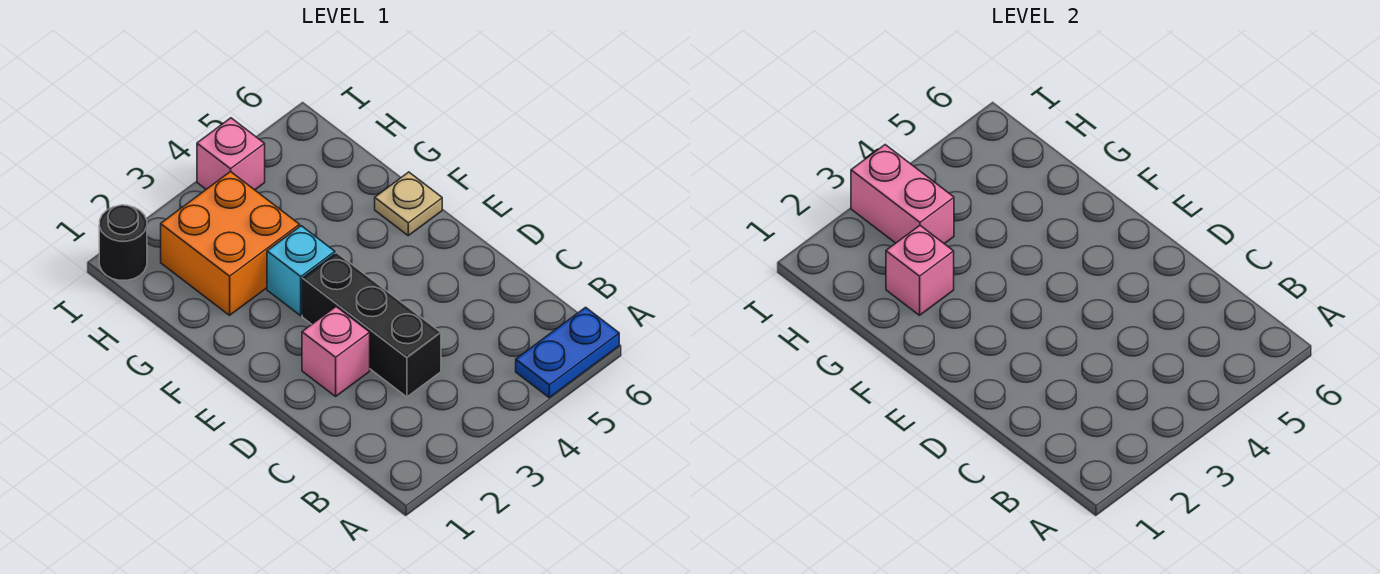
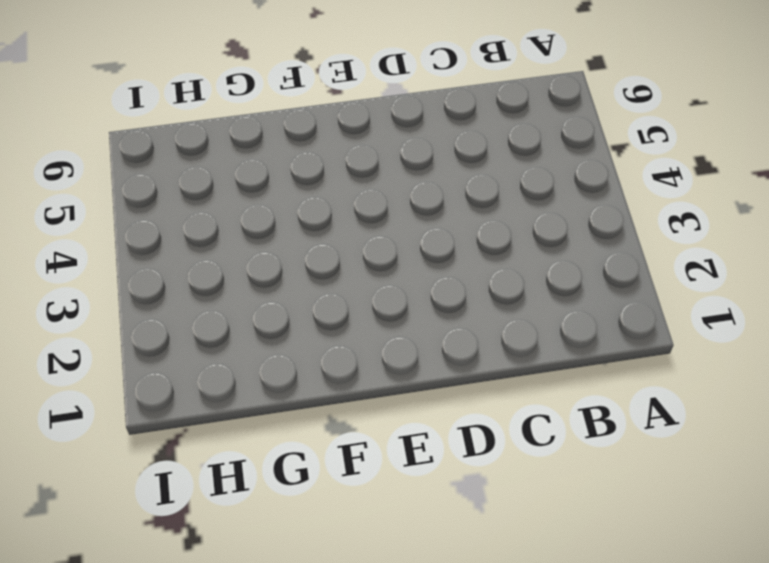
none -> blue plate A5:A6 level 1
none -> black brick C3:E3 level 1

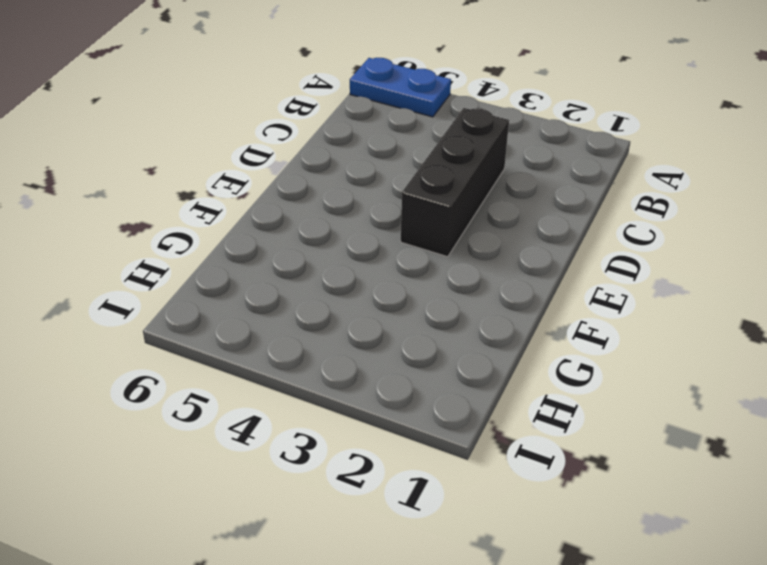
none -> pink brick D2 level 1
none -> cyan brick F3 level 1

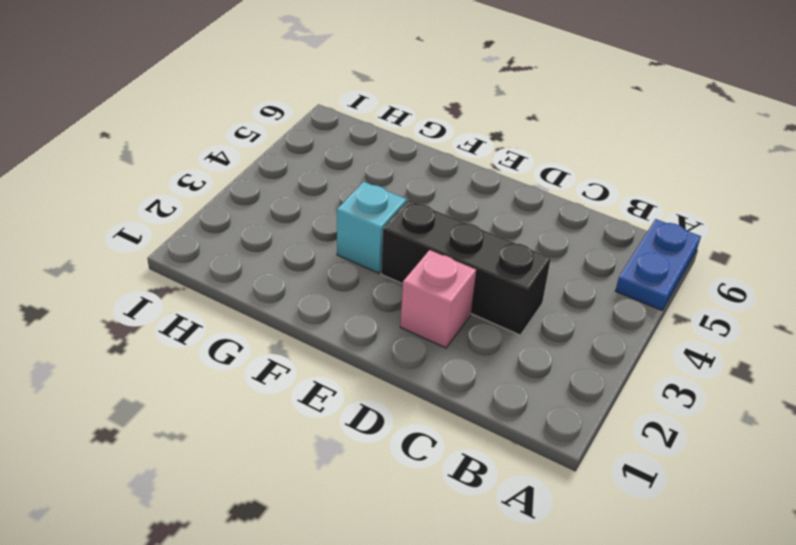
none -> tan plate F6 level 1
none -> orange brick G2:H3 level 1

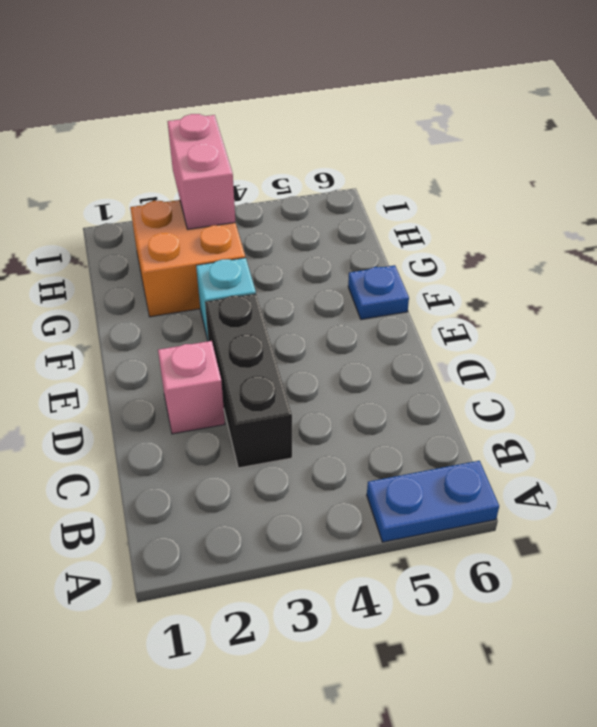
blue plate F6 level 1 -> tan plate F6 level 1
none -> black round brick I1 level 1
none -> pink brick I4 level 1

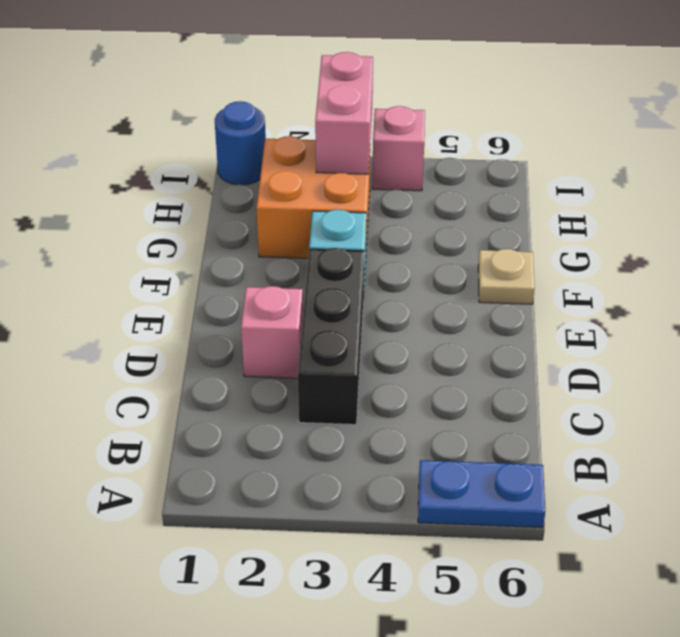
blue round brick I1 level 1 -> black round brick I1 level 1
none -> pink brick G2 level 2

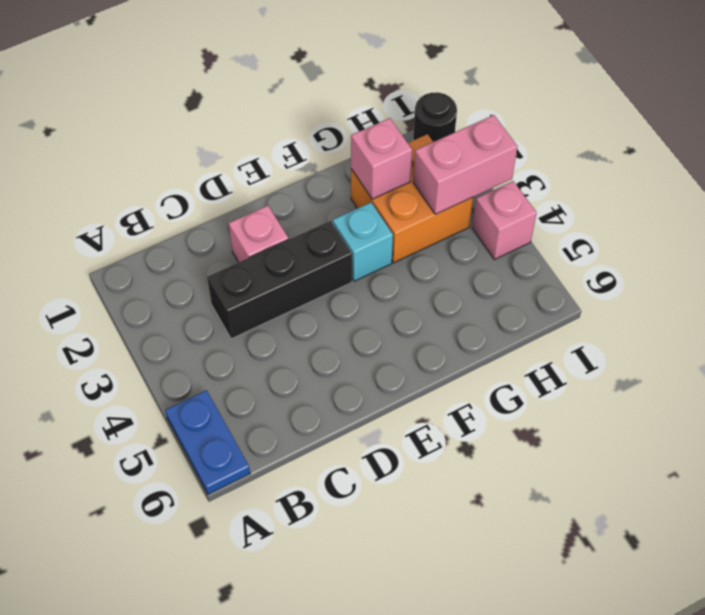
none -> tan plate F6 level 1

